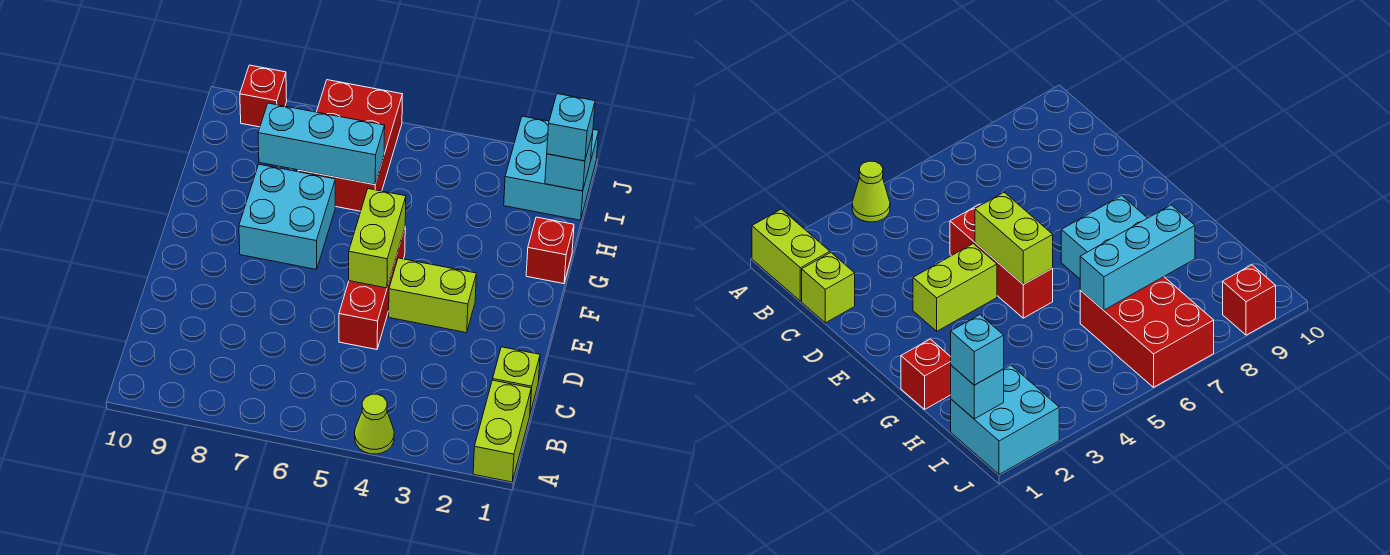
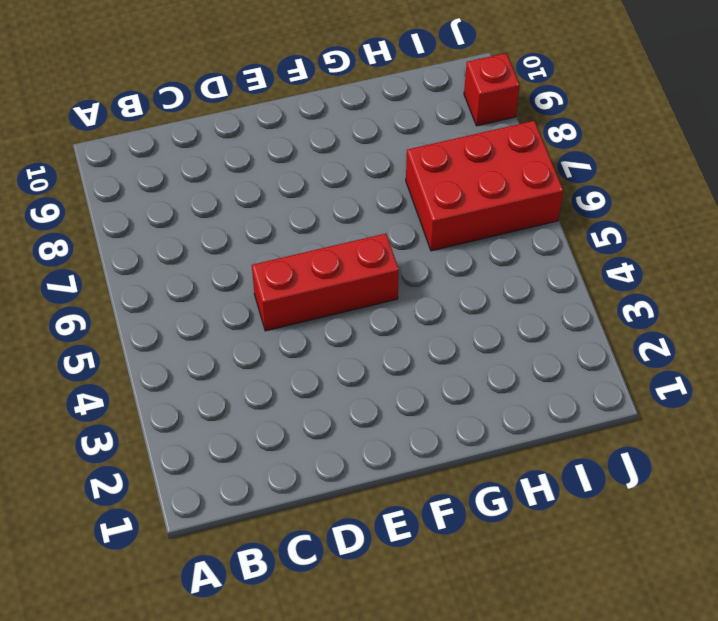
none -> lime brick A1:B1 level 1
none -> lime cone A4 level 1
none -> lime brick C1 level 1

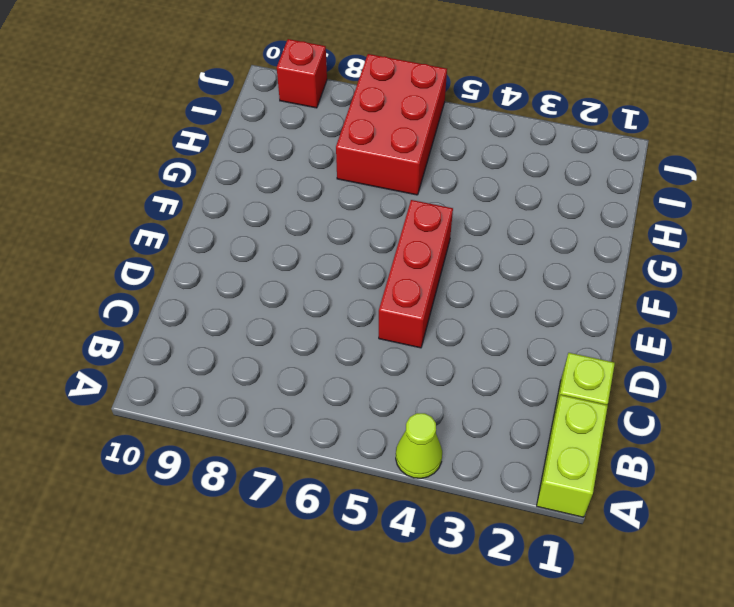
none -> lime brick E3:E4 level 1
none -> cyan brick F7:G8 level 1
none -> red brick G1 level 1

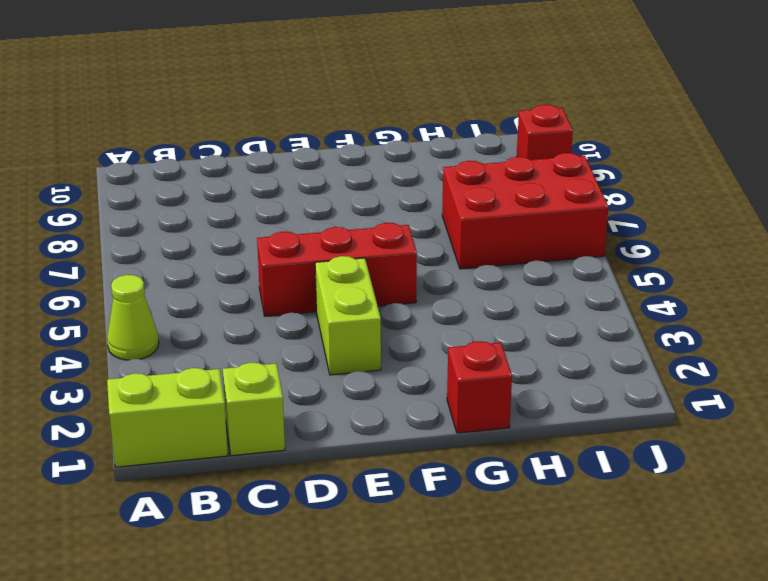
none -> cyan brick F7:G8 level 1
none -> cyan brick I1:J2 level 1
none -> lime brick E5:F5 level 2

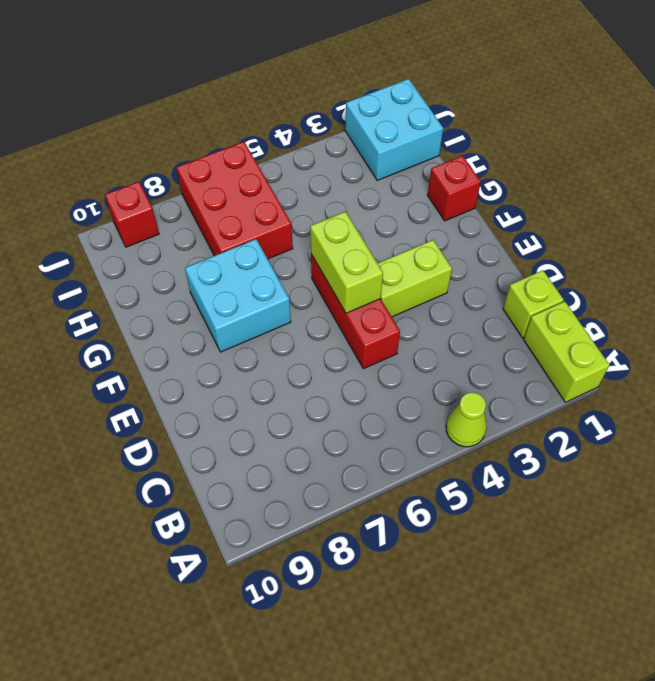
none -> cyan brick H6:H8 level 2
none -> cyan brick I1 level 2
none -> cyan brick I1 level 3

